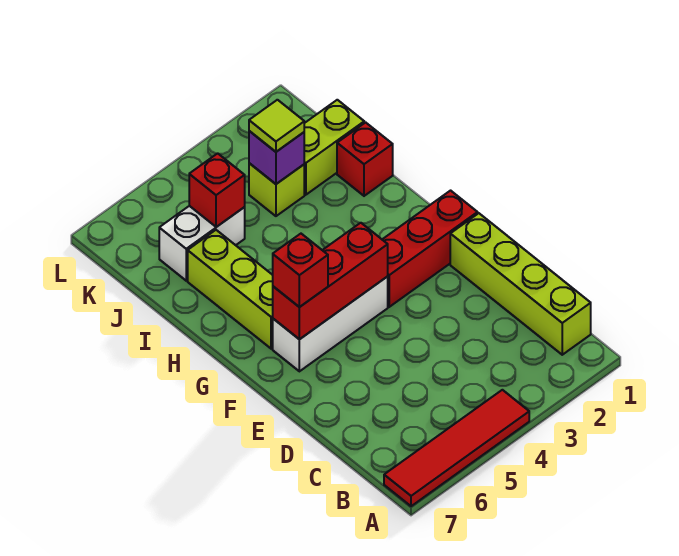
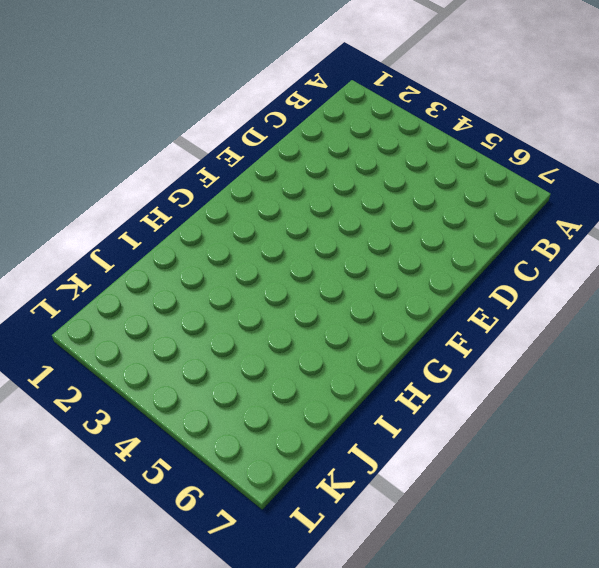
none -> red tile A4:A7 level 1
none -> lime brick B1:E1 level 1
none -> red brick F1:F3 level 1

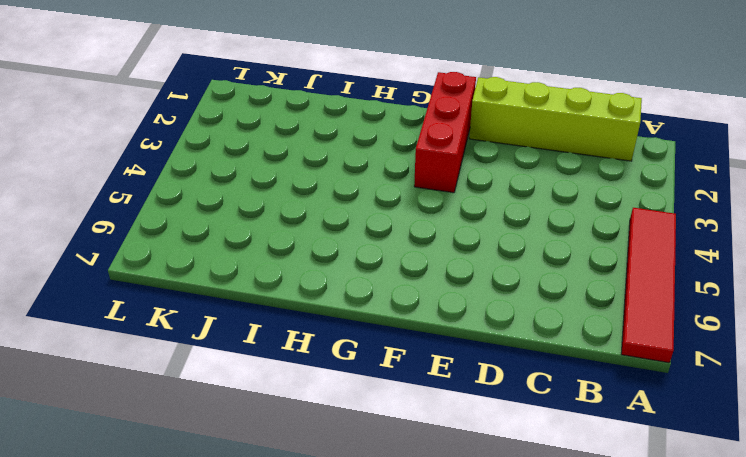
none -> white brick F4:F6 level 1
none -> lime brick G6:I6 level 1
none -> red brick I1 level 1

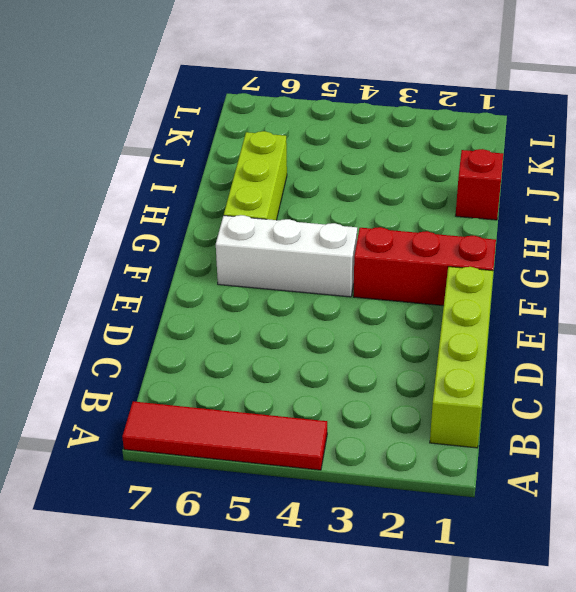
none -> lime brick J1:J2 level 1
none -> lime brick J3 level 1
none -> white brick J5:J6 level 1

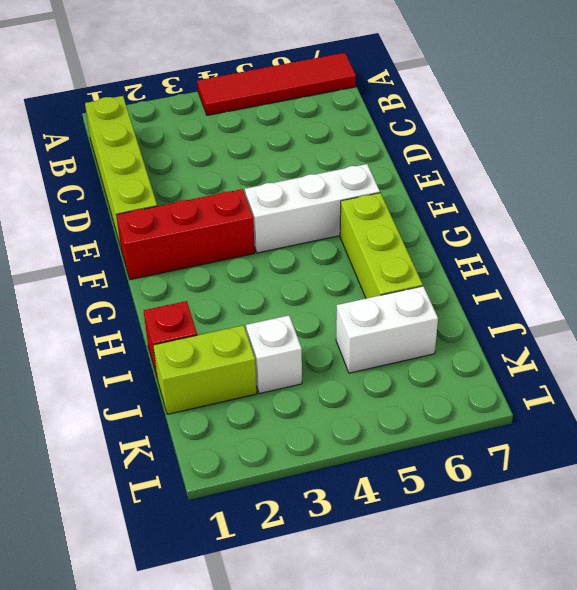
white brick J3 level 1 -> lime brick J3 level 1
none -> red brick F4:F6 level 2
none -> purple brick J3 level 2
none -> red brick J5 level 2

